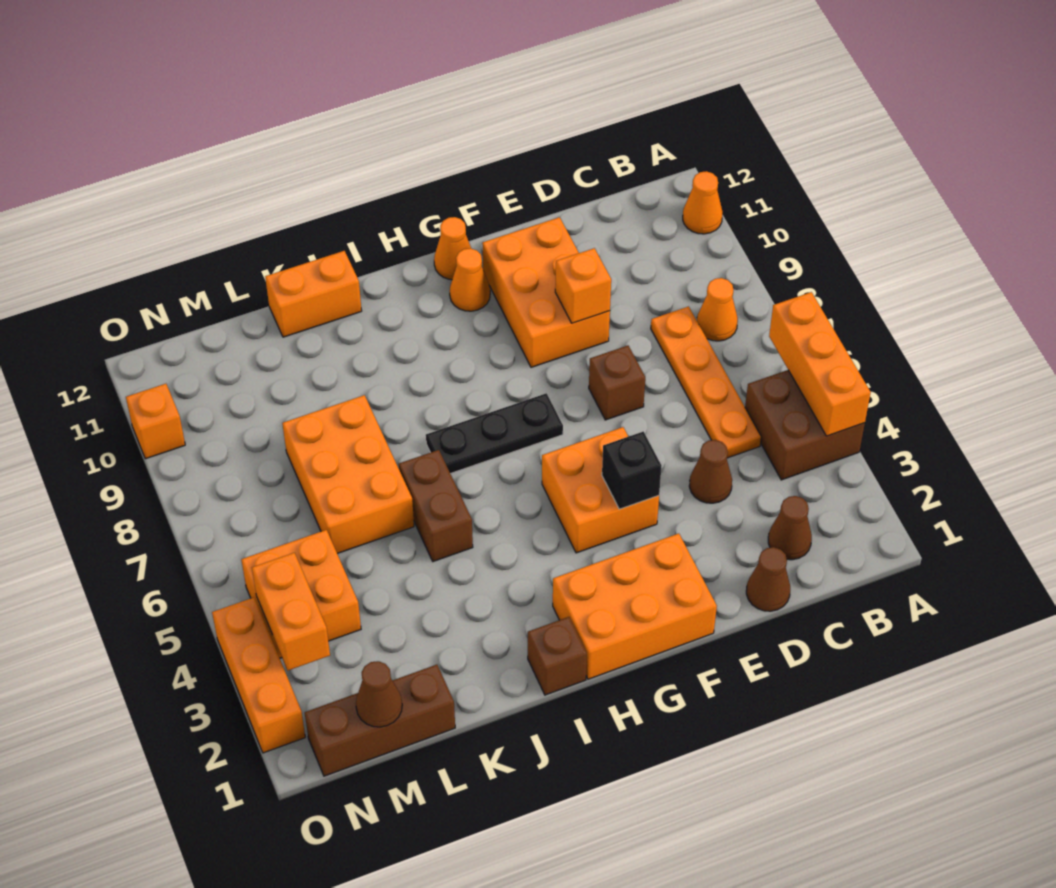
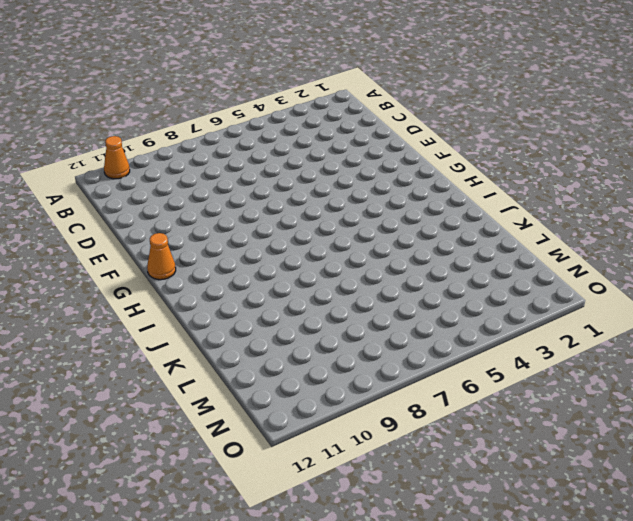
none -> brown brick A4:B5 level 1
none -> orange cone B8 level 1
none -> brown cone C2 level 1

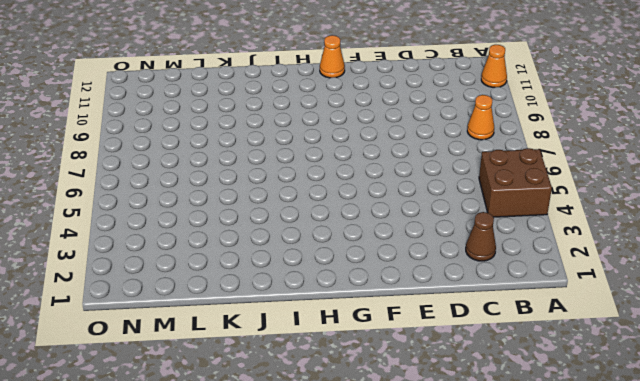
none -> orange plate C5:C8 level 1
none -> brown cone D1 level 1
none -> brown cone D4 level 1

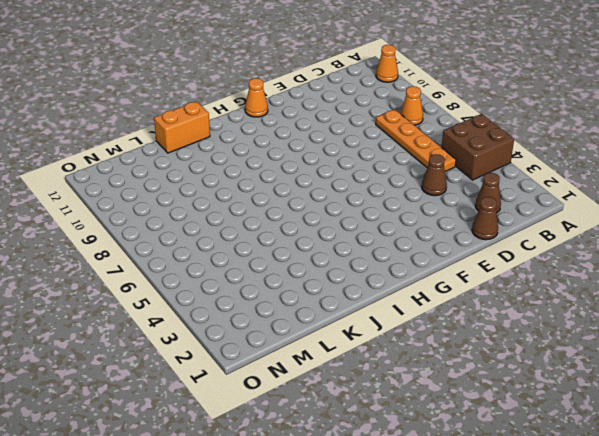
none -> brown brick E7 level 1
none -> orange brick E9:F11 level 1
none -> orange brick F1:H2 level 1

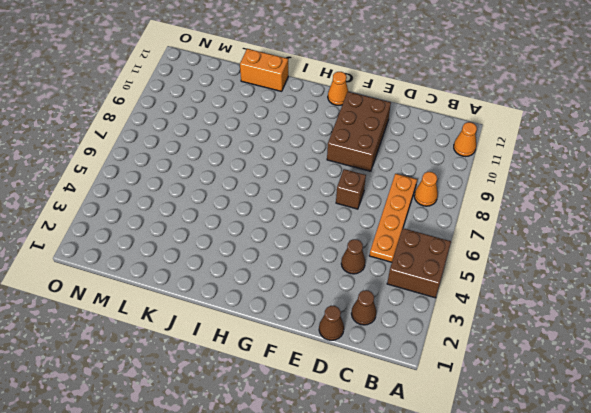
brown brick E9:F11 level 1 -> orange brick E9:F11 level 1
none -> orange brick F1:H2 level 1
none -> orange brick F4:G5 level 1
none -> black plate G7:I7 level 1

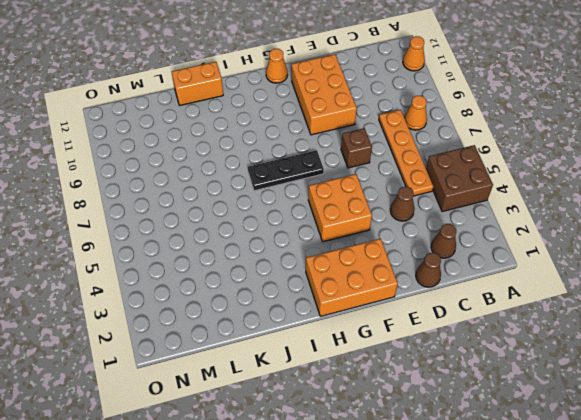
none -> orange cone G11 level 1
none -> brown brick I1 level 1
none -> brown brick J5:J6 level 1

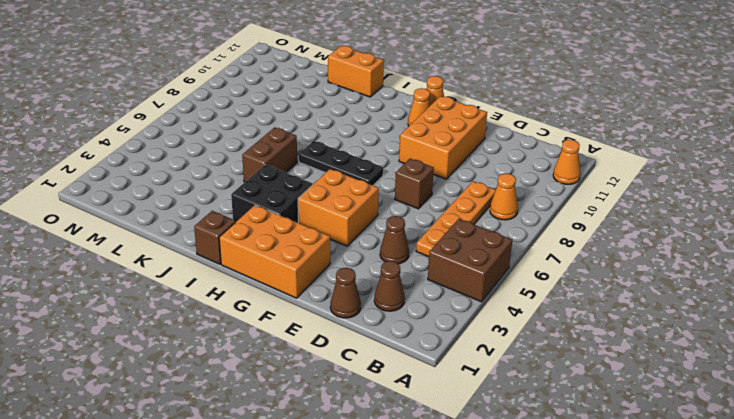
black brick H3:I4 level 1 -> none
none -> orange brick K6:L8 level 1
none -> brown brick L1:N1 level 1
none -> orange brick M4:N5 level 1

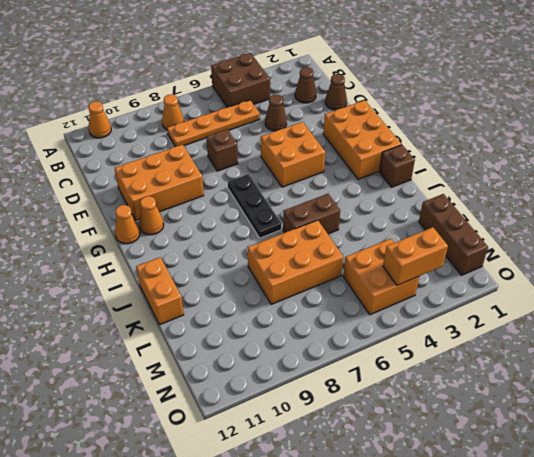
none -> orange brick O2:O4 level 1
none -> orange brick O10 level 1
none -> orange brick A4:A6 level 2

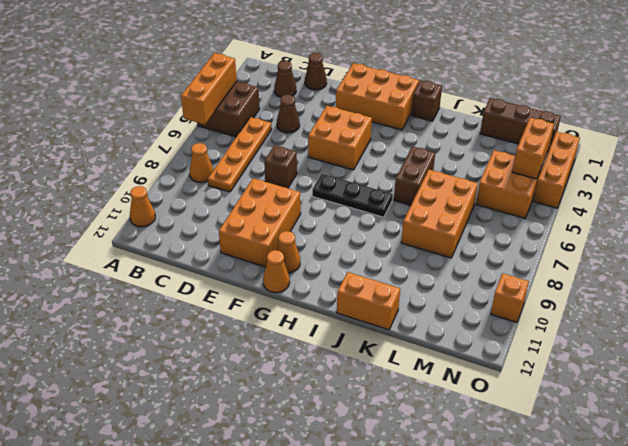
none -> orange brick E9 level 2
none -> black brick F4 level 2
none -> brown cone M1 level 2

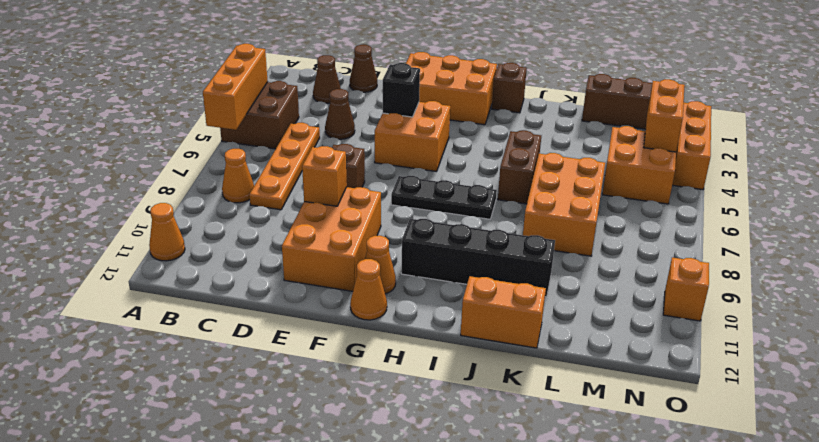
black brick H10:K10 level 1 -> none
none -> brown cone M1 level 2

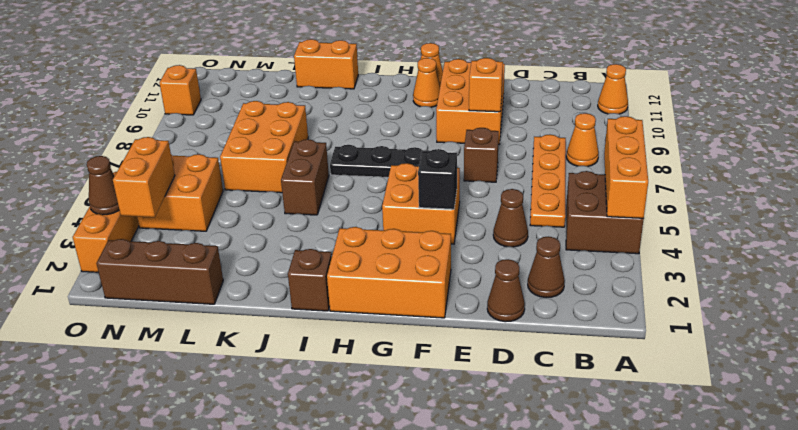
brown cone O3 level 2 -> brown cone M1 level 2

